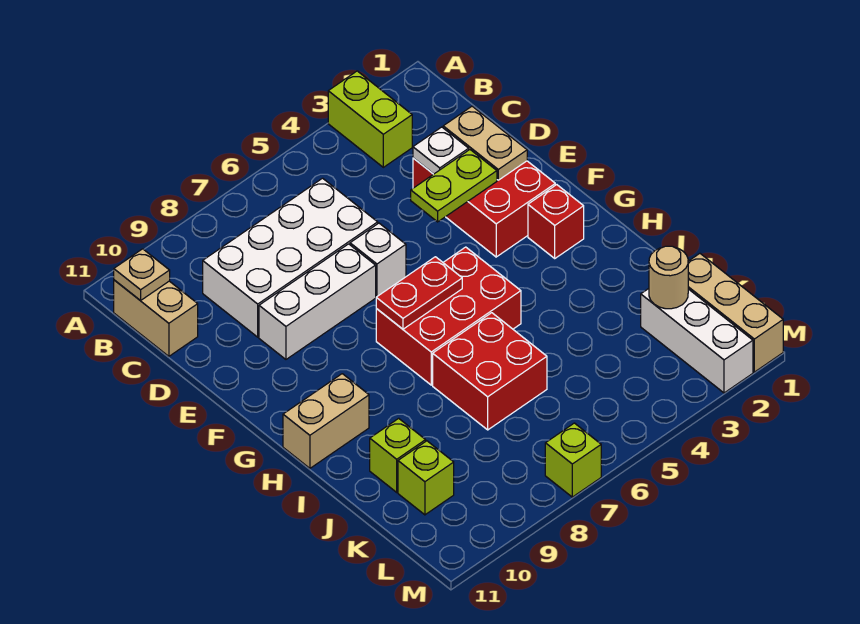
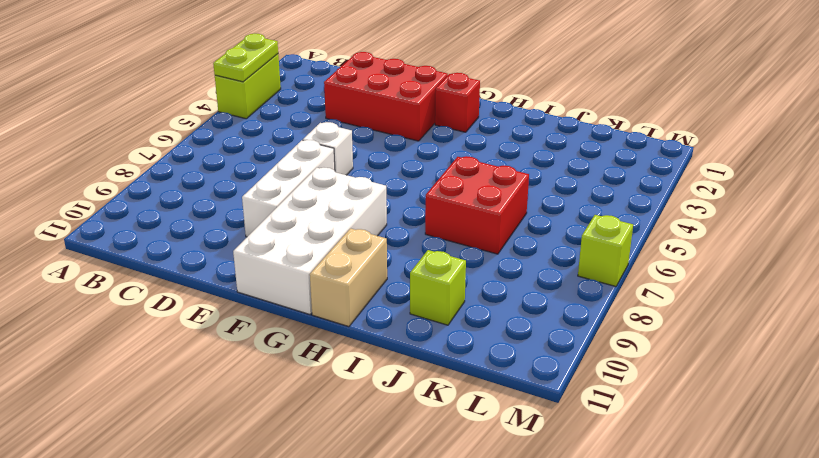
lime brick A3:A4 level 1 -> lime brick A3:B3 level 1
lime plate A3:A4 level 2 -> lime plate E3:E4 level 2
white brick F8:G11 level 1 -> white brick C6:D9 level 1
none -> tan brick B11:C11 level 1
none -> red brick G5:H7 level 1
none -> tan brick K1:M1 level 1

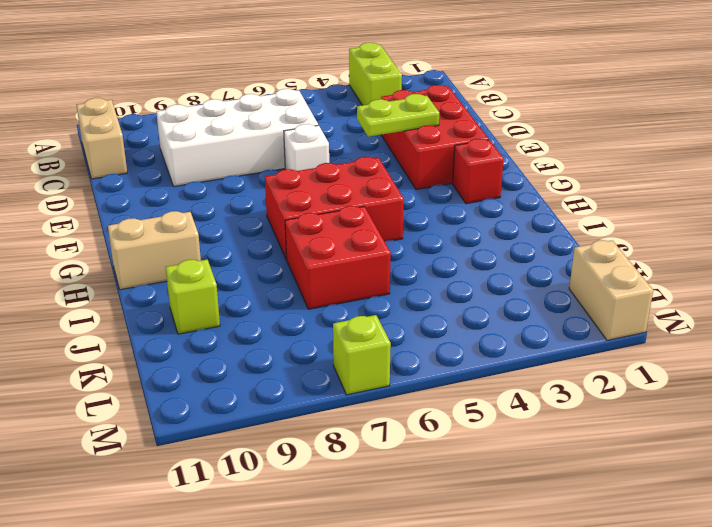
tan brick L1:M1 level 1 -> tan brick K1:M1 level 1
none -> white brick E7:E9 level 1
none -> white brick K2:M2 level 1
none -> lime brick K10 level 1

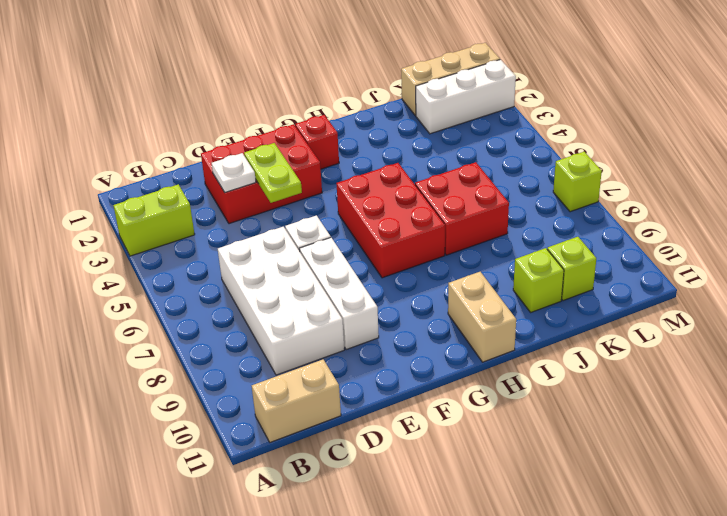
none -> tan plate B11 level 2
none -> tan plate D2:E2 level 2
none -> red plate G6:G7 level 2

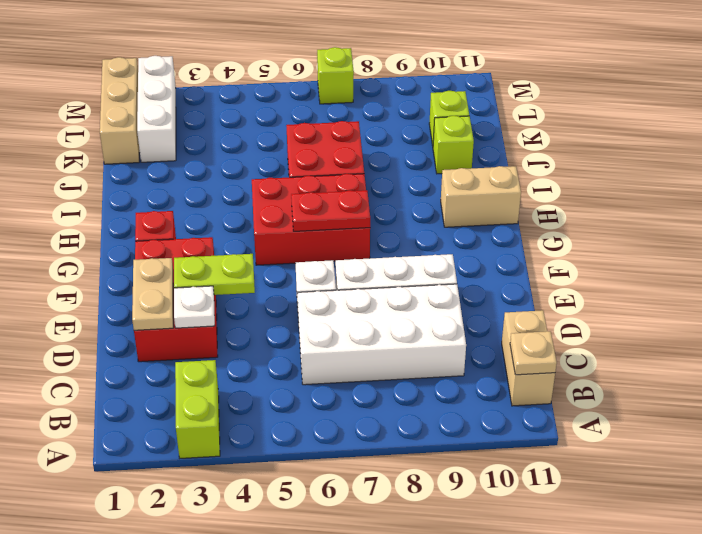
none -> tan round brick K2 level 2

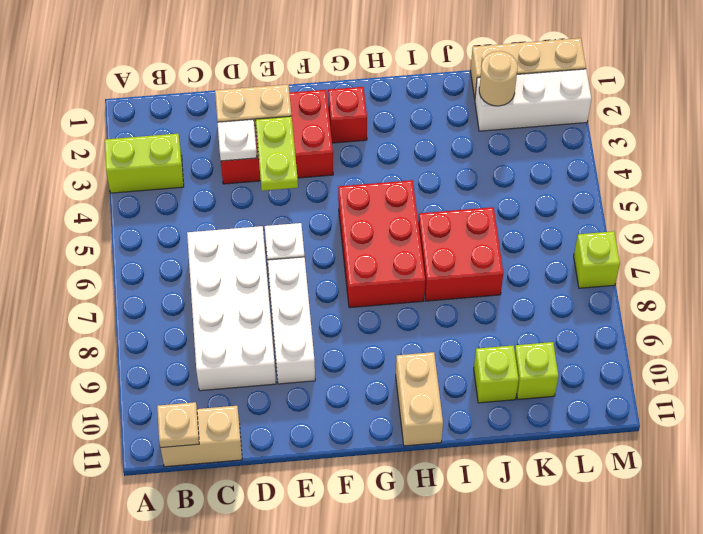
none -> red plate G6:G7 level 2

